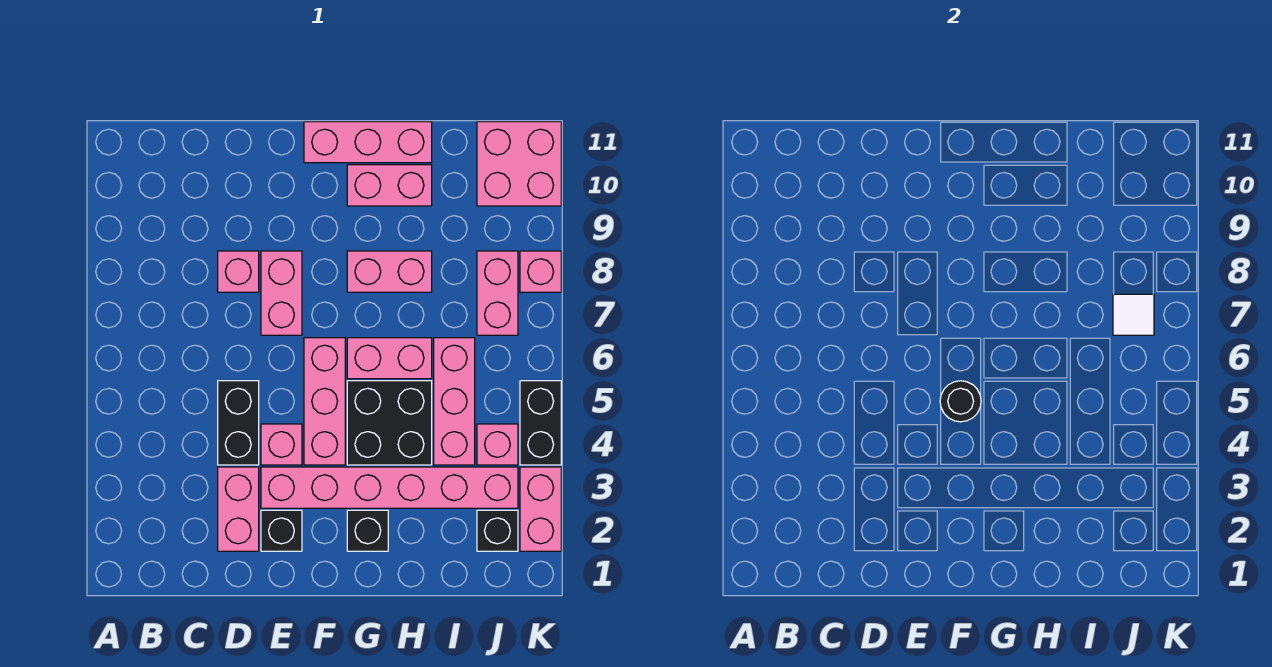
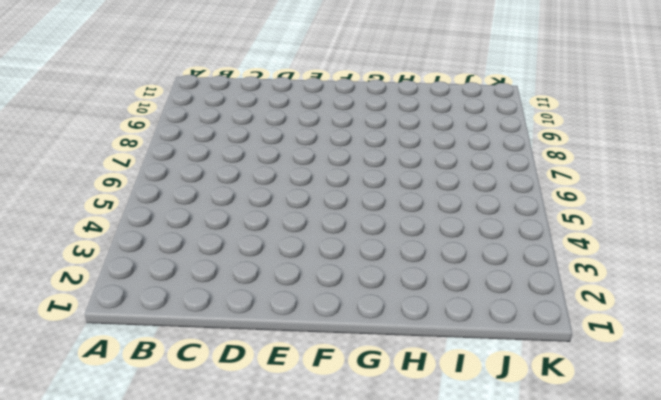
none -> pink brick D2:D3 level 1
none -> black brick D4:D5 level 1
none -> pink brick D8 level 1

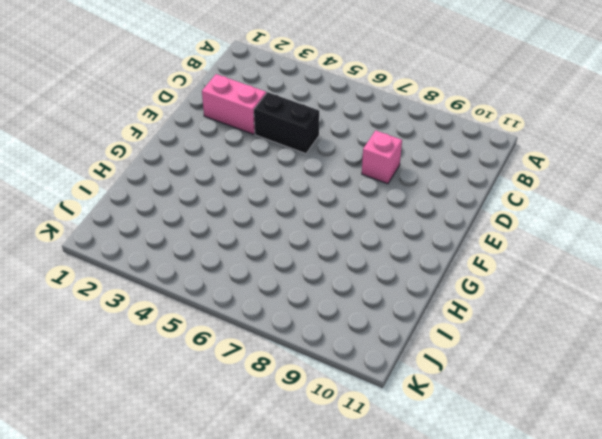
none -> black brick E2 level 1
none -> pink brick E3:J3 level 1
none -> pink brick E4 level 1

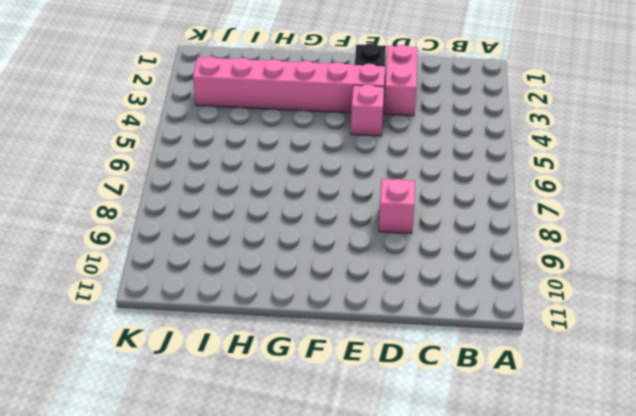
none -> black brick D4:D5 level 1
none -> pink brick E7:E8 level 1
none -> pink brick F4:F6 level 1

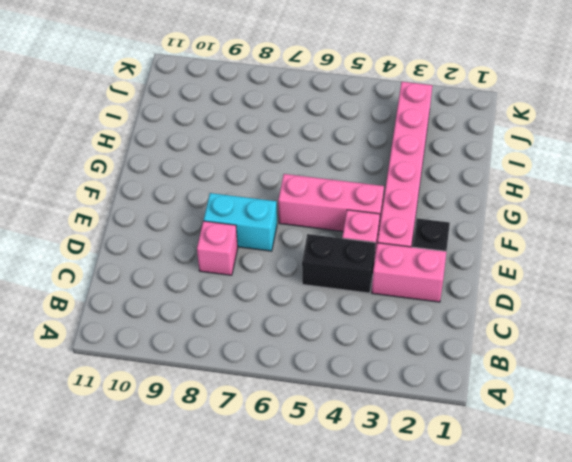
cyan brick E7:E8 level 1 -> pink brick E7:E8 level 1
none -> pink brick F11:H11 level 1
none -> black brick G2 level 1
none -> black brick G4:H5 level 1

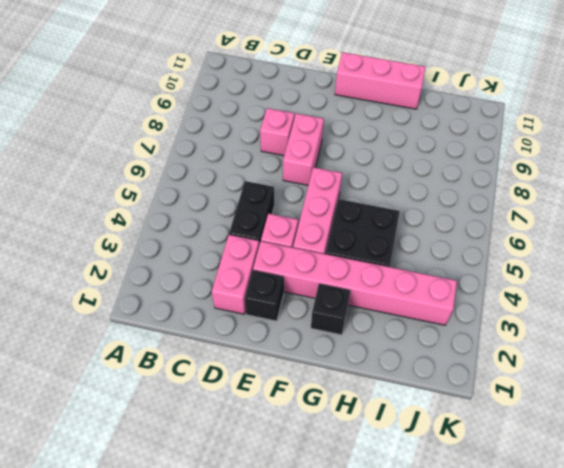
none -> pink brick G6:H6 level 1
none -> pink brick G8:H8 level 1
none -> pink brick G10:H10 level 1

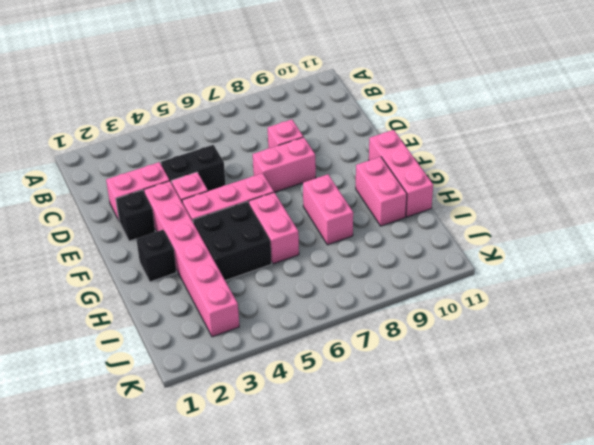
none -> pink brick I4:I6 level 1
none -> black brick J2 level 1
none -> pink brick J4 level 1

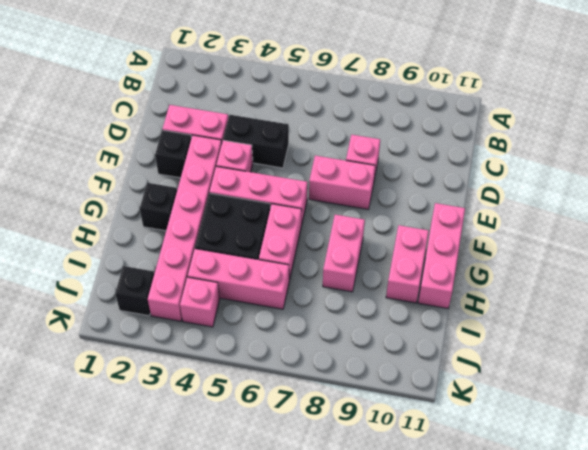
none -> pink brick J7:J8 level 1
none -> pink brick J10:K11 level 1
none -> pink brick K2:K3 level 1

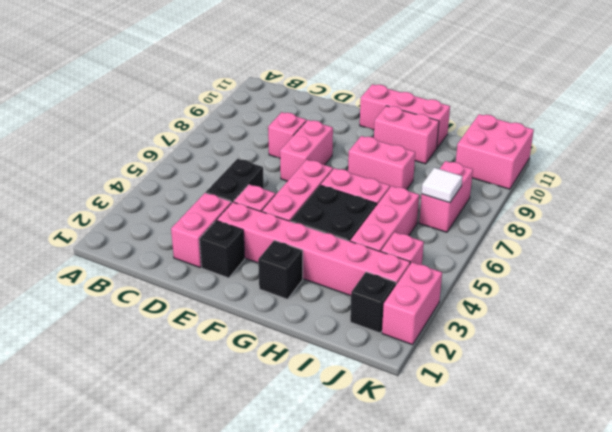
none -> black brick K4:K5 level 1
none -> pink brick K8 level 1
none -> black round brick F5 level 2

